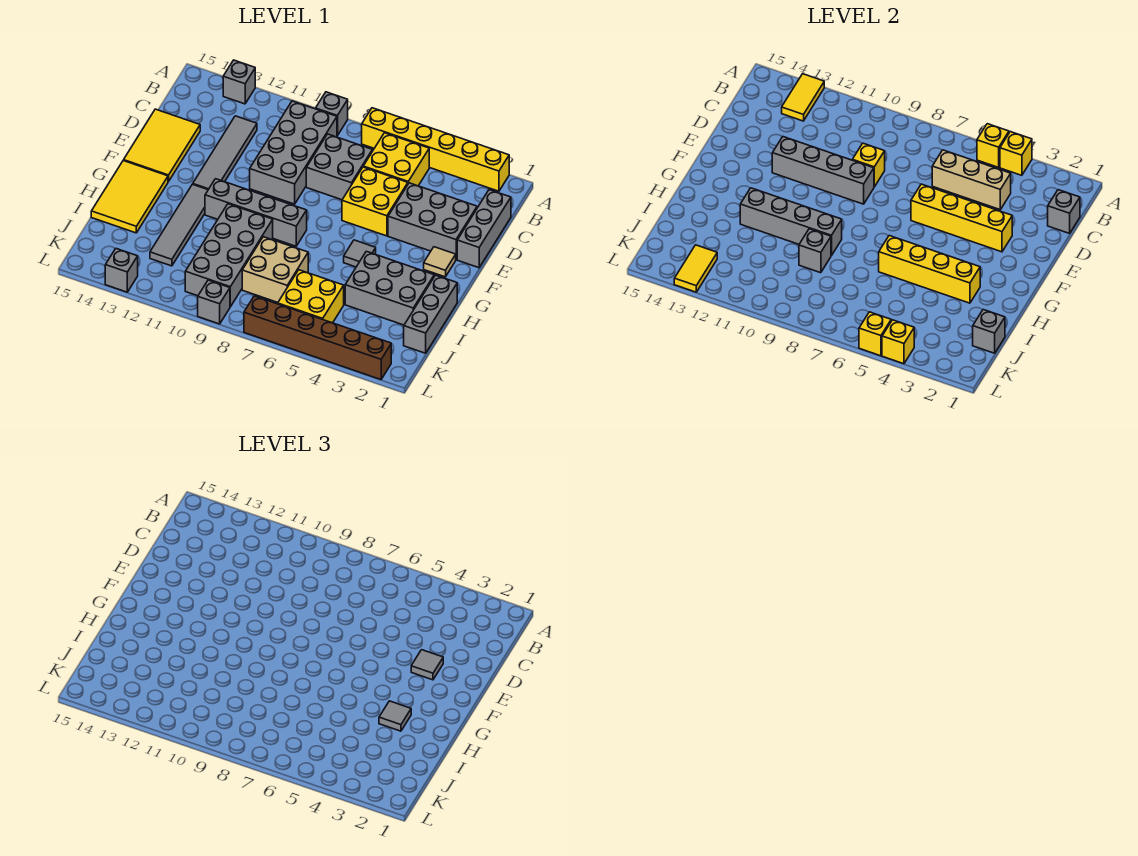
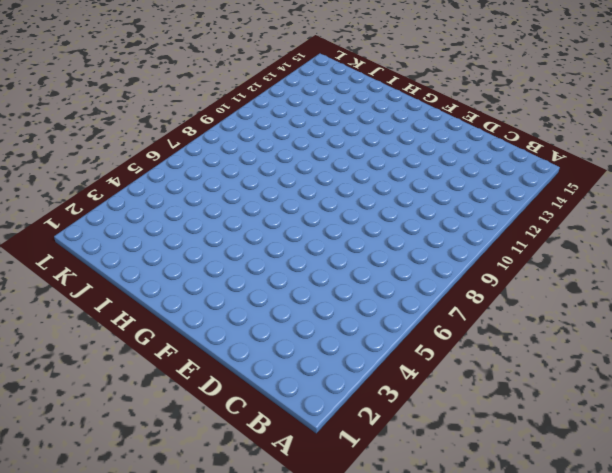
none -> yellow brick A2:A7 level 1
none -> grey brick A9 level 1
none -> grey brick A13 level 1
none -> yellow brick B5:C6 level 1

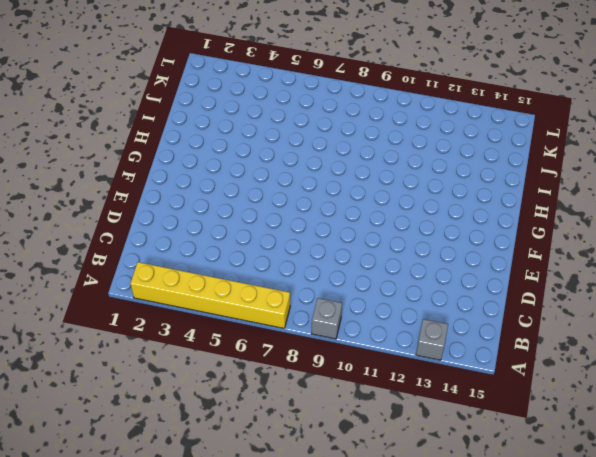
none -> yellow brick B5:C6 level 1
none -> grey brick B9:E10 level 1
none -> grey brick C1:E1 level 1
none -> grey brick C7:D8 level 1

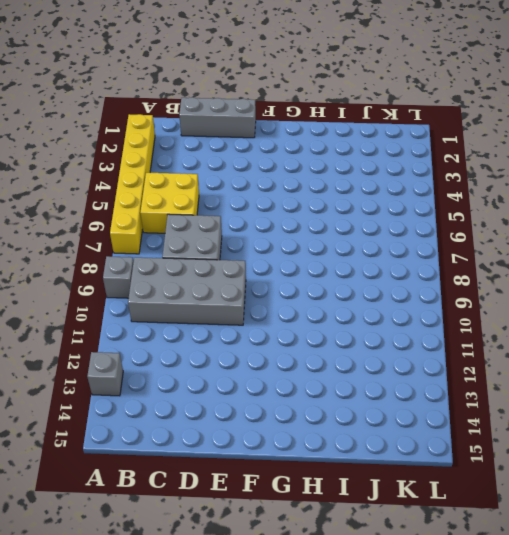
none -> grey tile C12:F12 level 1
none -> grey brick D2:E4 level 1
none -> yellow brick D5:E6 level 1
none -> yellow tile D14:F15 level 1

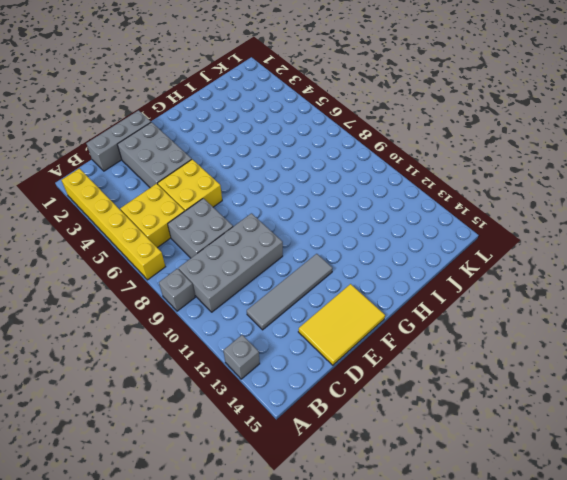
none -> tan tile F2 level 1
none -> grey tile G5 level 1
none -> grey brick G8:G11 level 1
none -> grey tile G12:J12 level 1

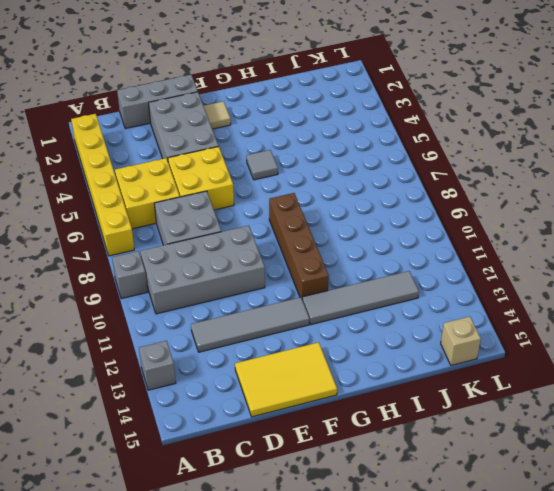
brown brick G8:G11 level 1 -> grey brick G8:G11 level 1
tan brick K15 level 1 -> none
none -> yellow tile G14:I15 level 1
none -> grey brick H1:J1 level 1
none -> grey brick H2:I4 level 1
none -> grey brick H9:K10 level 1

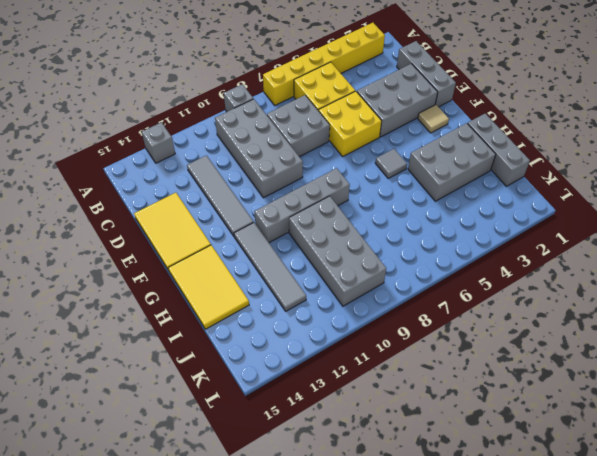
none -> tan brick I7:J8 level 1
none -> yellow brick J5:K6 level 1
none -> brown brick L2:L7 level 1
none -> grey brick L9 level 1

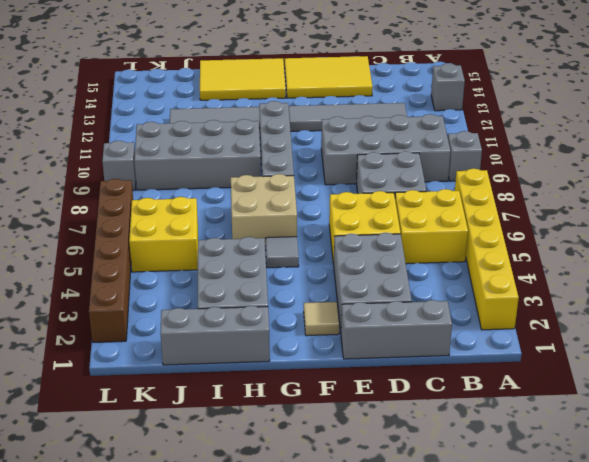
tan brick G6:H7 level 1 -> tan brick I7:J8 level 1
none -> grey brick L13 level 1
none -> yellow brick A4 level 2
none -> yellow brick A5 level 2
none -> yellow tile A13:B13 level 2

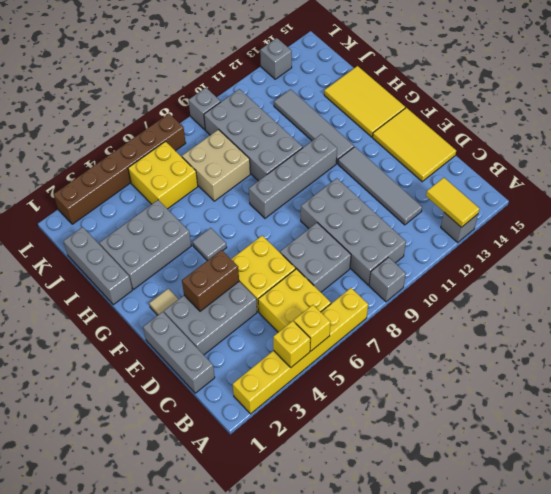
brown brick E3:E4 level 2 -> yellow brick E3:E6 level 2
none -> grey brick C1 level 2
none -> tan brick C4:C6 level 2
none -> yellow brick D9 level 2
none -> grey brick E9:E12 level 2

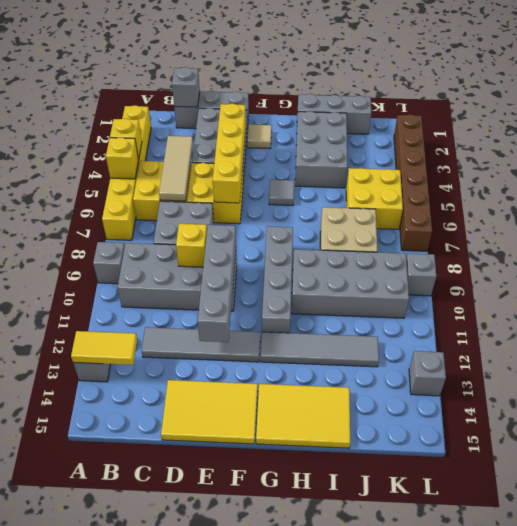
tan tile C4:C6 level 2 -> tan brick C4:C6 level 2
none -> yellow brick H3:H6 level 2
none -> grey brick H9:H12 level 2
none -> grey brick I9 level 2
none -> grey brick J1 level 2

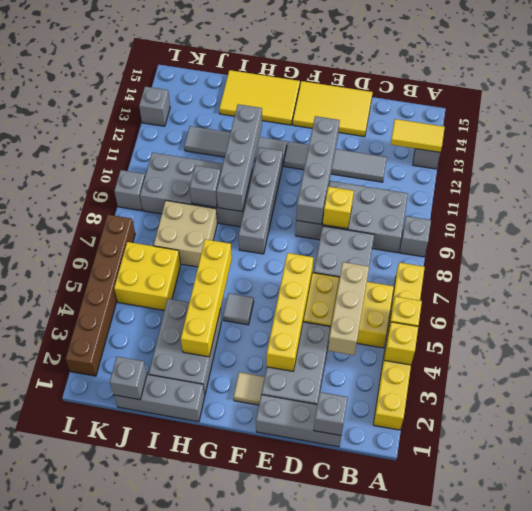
none -> yellow tile K13:L13 level 2
none -> yellow brick L4 level 2
none -> yellow brick L5 level 2
none -> grey tile E3 level 3

